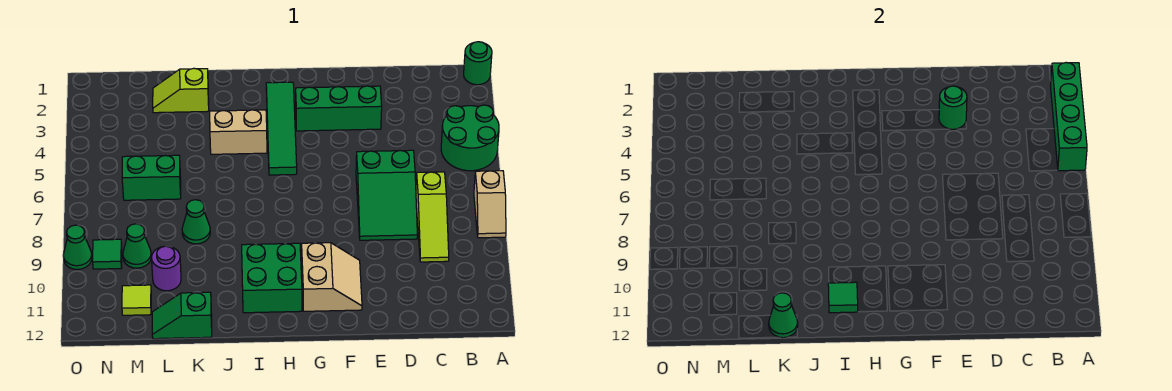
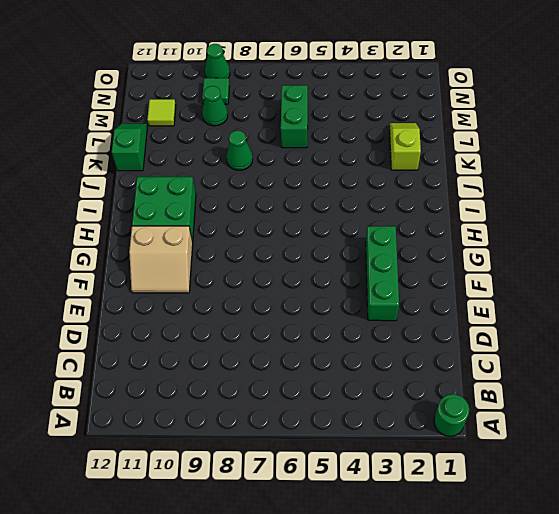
none -> green round brick A4:B5 level 1
none -> tan slope A7:A8 level 1 top 7
none -> lime slope C7:C9 level 1 top 7

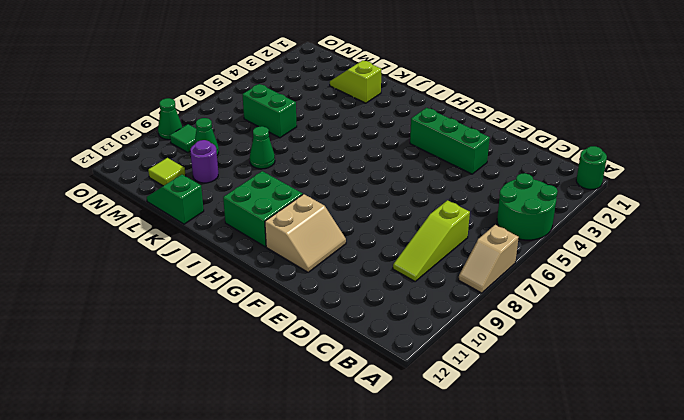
none -> green slope D6:E8 level 1 top 6
none -> green tile H2:H5 level 1
none -> tan brick I4:J4 level 1

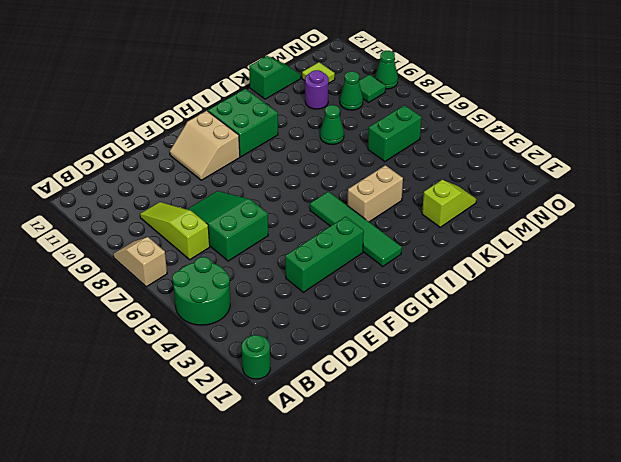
none -> green brick A2:A5 level 2
none -> green round brick E3 level 2
none -> green tile I11 level 2

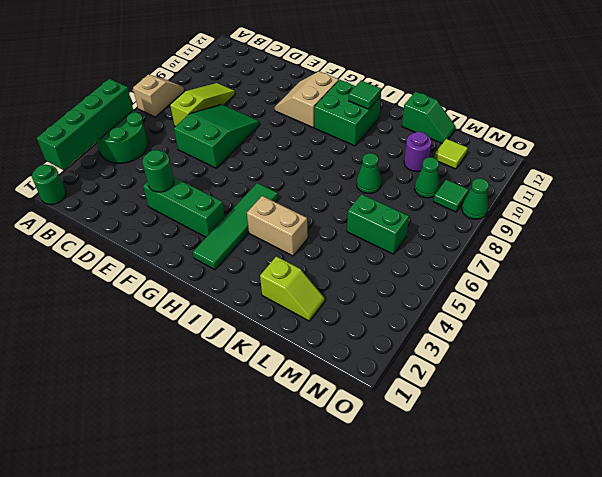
none -> green cone K12 level 2

